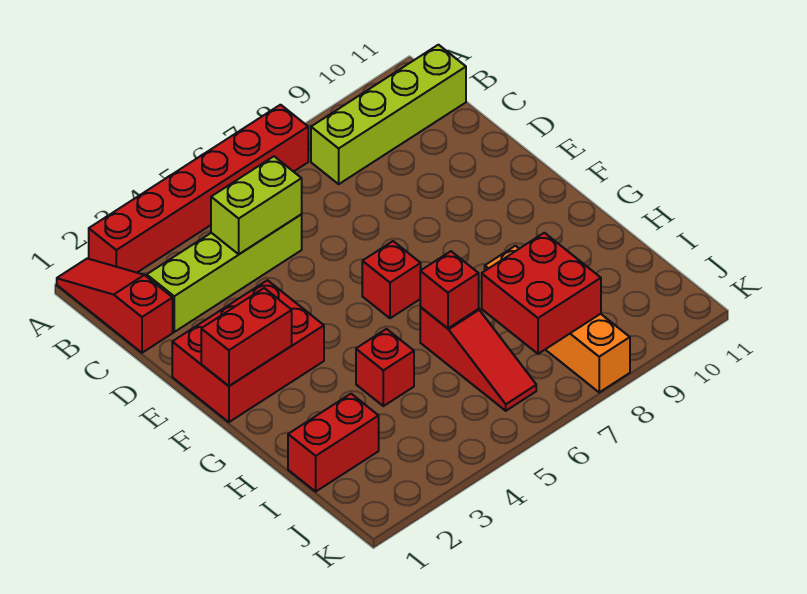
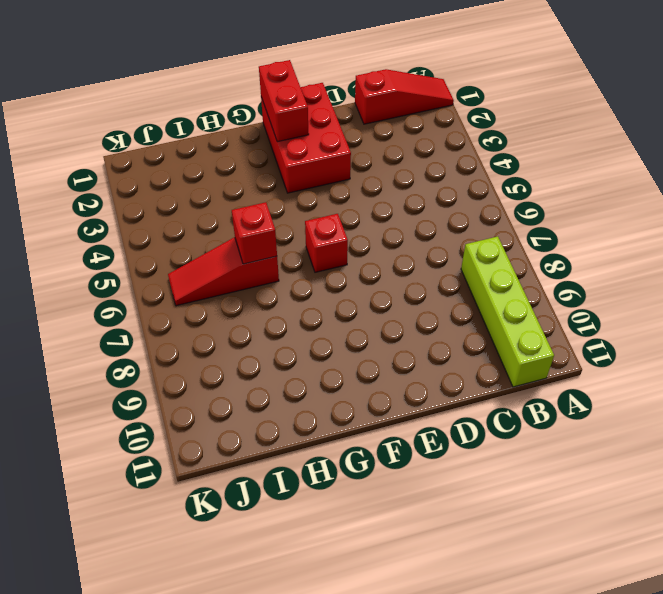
none -> red brick A2:A7 level 1
none -> lime brick C2:C5 level 1
none -> red brick H4 level 1

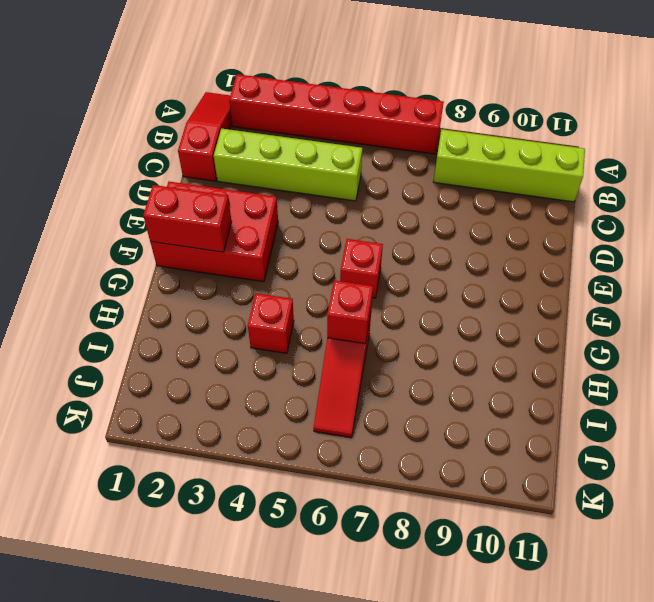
none -> orange brick H8:K8 level 1
none -> red brick I1:I2 level 1
none -> lime brick C4:C5 level 2

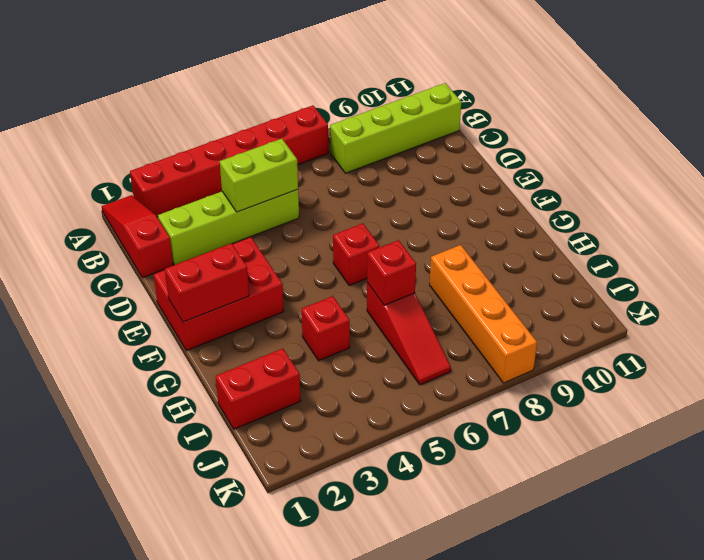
none -> red brick I7:J8 level 2

